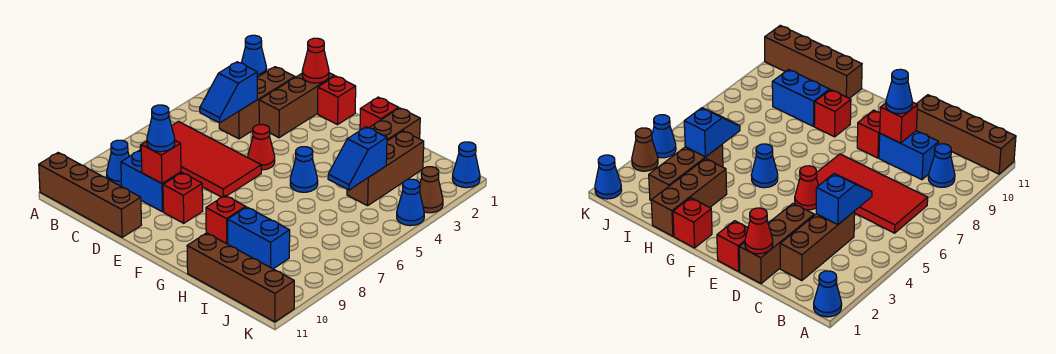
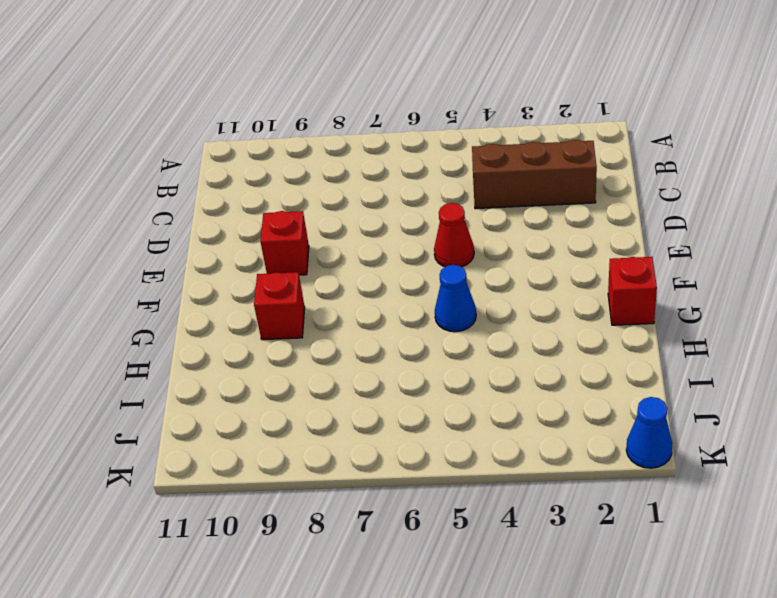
none -> blue cone A1 level 1
none -> brown brick A11:D11 level 1
none -> red tile B6:E7 level 1

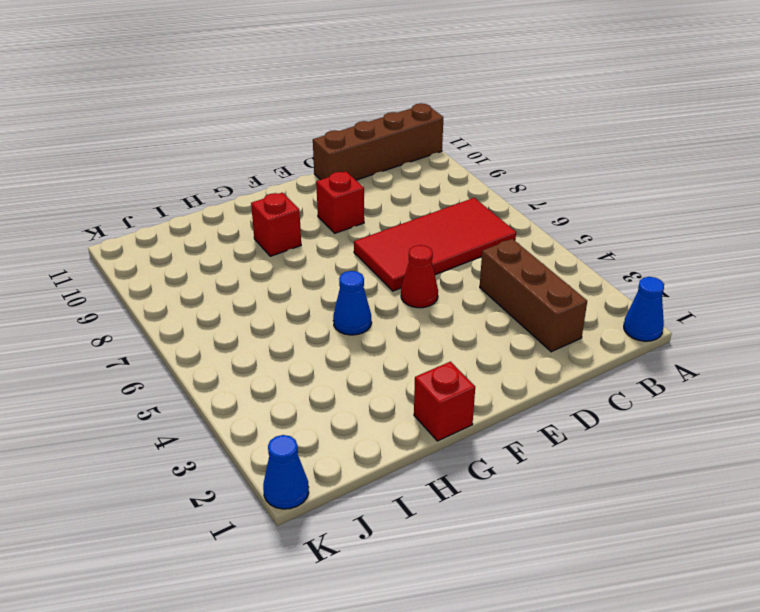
none -> blue cone B9 level 1
none -> blue brick C9:D9 level 1
none -> brown brick D1:D3 level 1

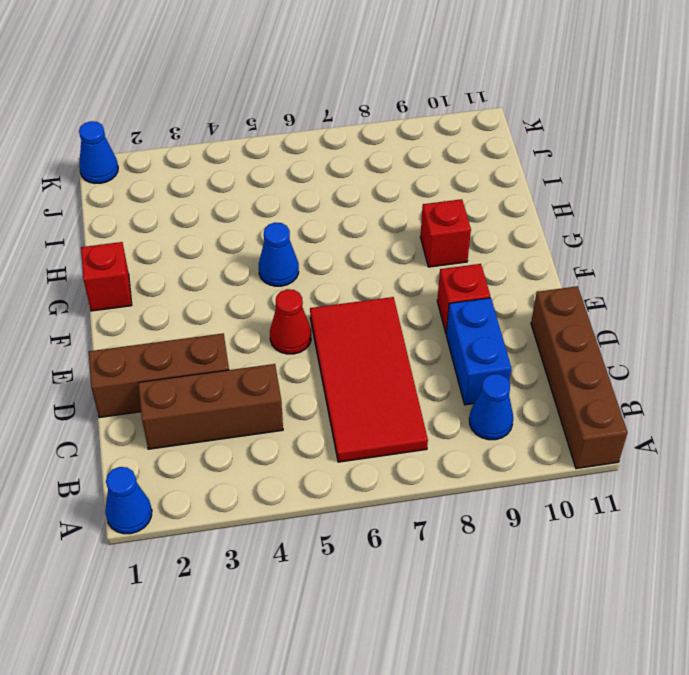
none -> red brick E1 level 1
none -> brown brick H1:H3 level 1
none -> blue brick H9:I9 level 1

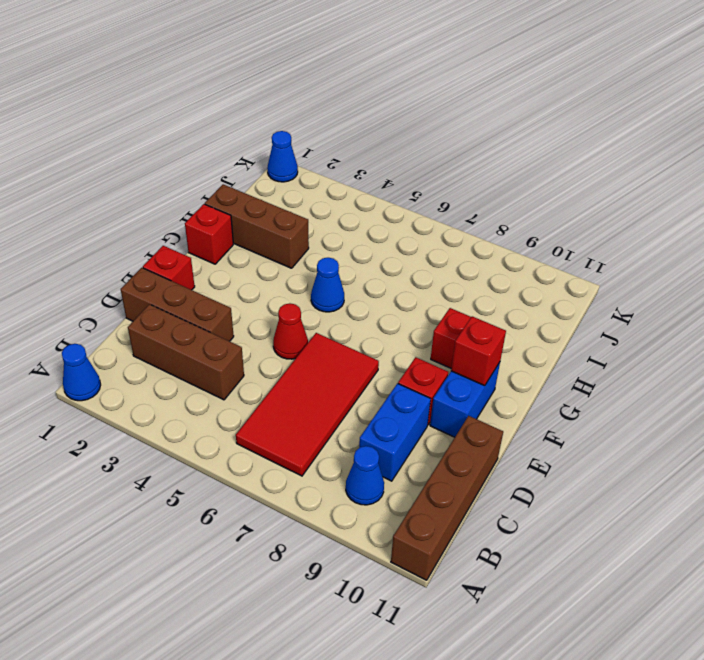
blue brick E10:F10 level 1 -> blue brick H9:I9 level 1
red brick F10 level 2 -> red brick D9 level 2
none -> brown brick H11:K11 level 1
none -> brown brick I2:I4 level 1
none -> brown cone K3 level 1

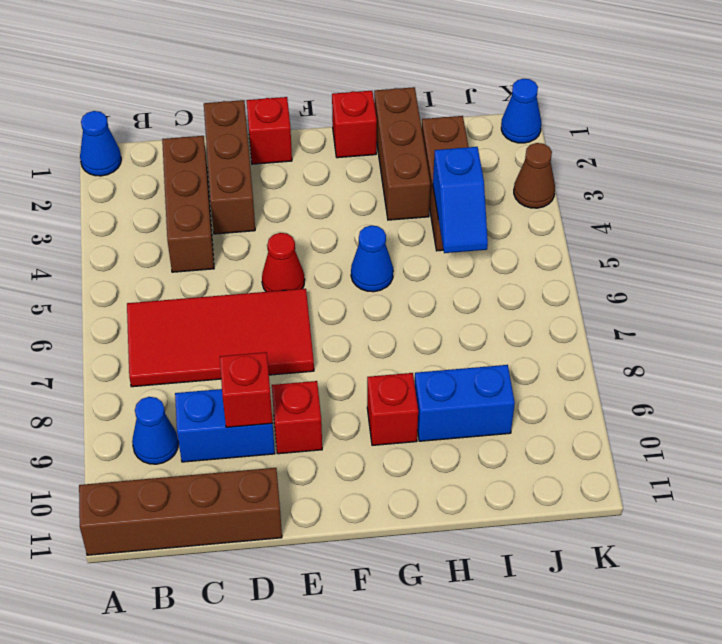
none -> brown brick H11:K11 level 1
none -> blue cone K4 level 1
none -> blue slope C4:C5 level 2 top 4

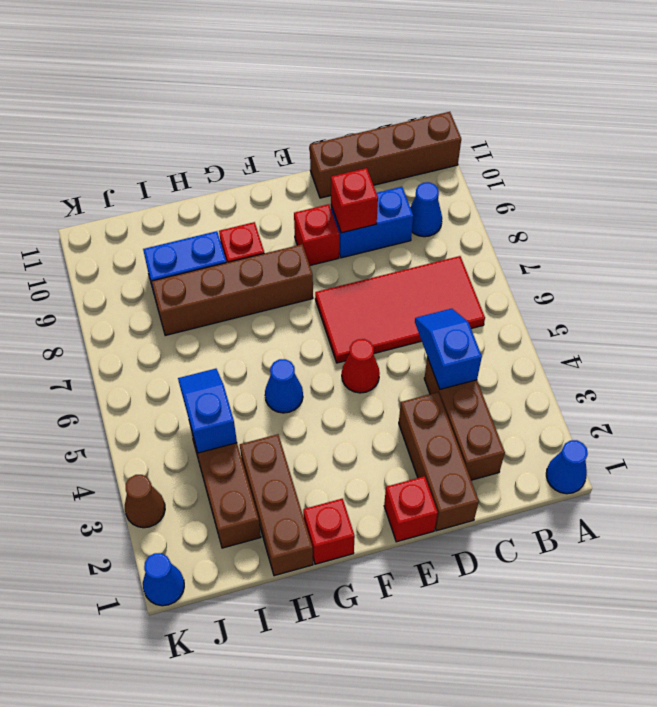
brown brick F8:I8 level 1 -> brown brick H11:K11 level 1
none -> blue cone K4 level 1
none -> red cone D1 level 2
none -> blue cone D9 level 3

